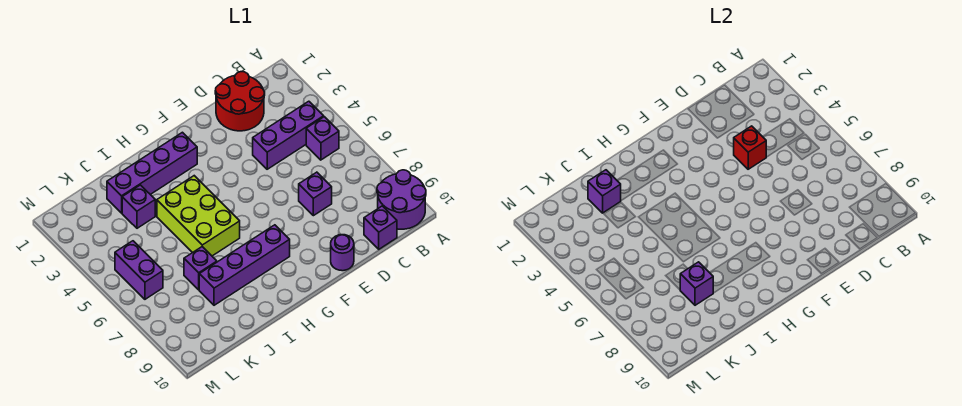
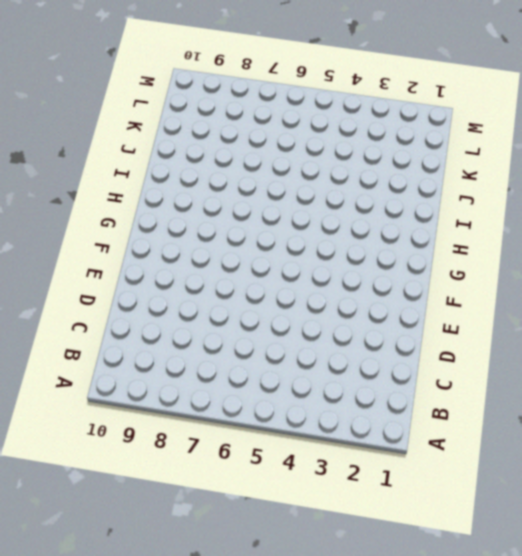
none -> purple round brick A9:B10 level 1
none -> purple brick B4:D4 level 1
none -> purple brick B5 level 1

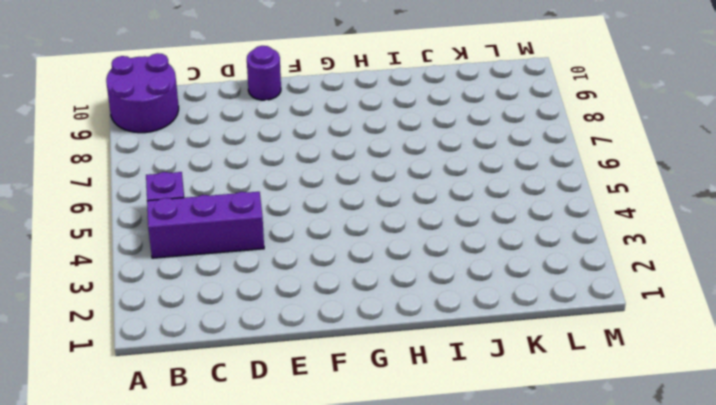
none -> red round brick C1:D2 level 1
none -> purple brick C10 level 1
none -> purple brick D7 level 1

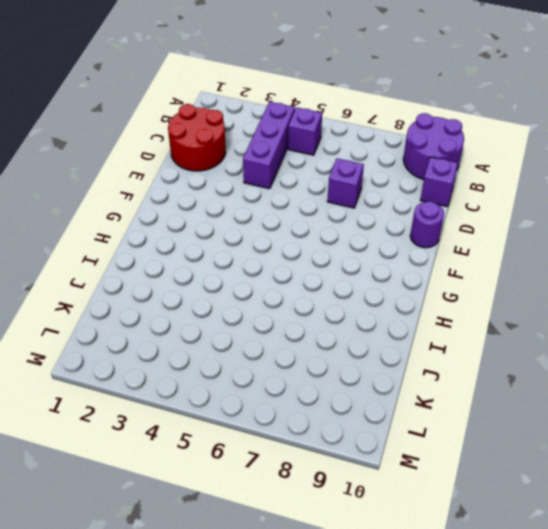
none -> purple brick G2:J2 level 1
none -> purple brick G8:J8 level 1
none -> lime brick H4:I6 level 1

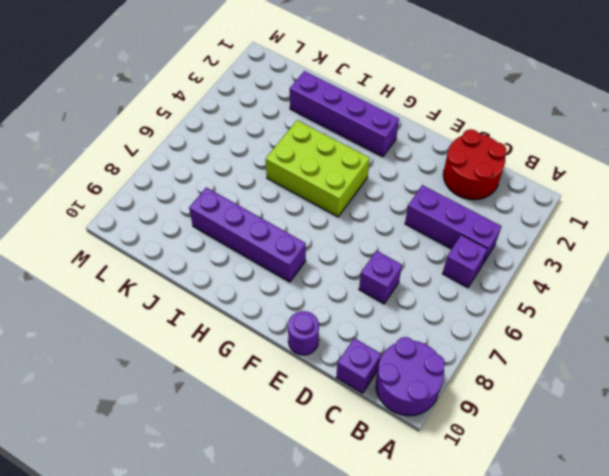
lime brick G4:I5 level 1 -> lime brick H4:I6 level 1
none -> purple brick J3 level 1
none -> purple brick J7 level 1
none -> purple brick L5:L6 level 1

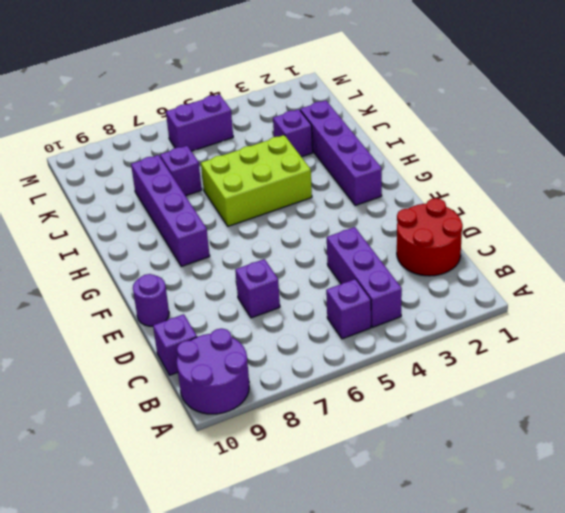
none -> red brick D4 level 2
none -> purple brick J2 level 2
none -> purple brick J8 level 2

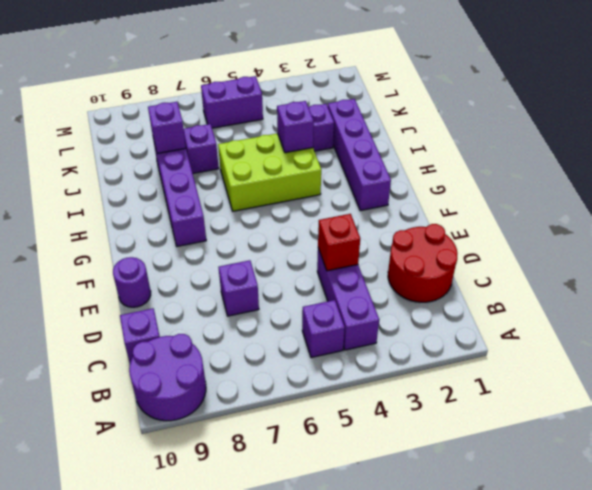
purple brick I4 level 2 -> purple brick J2 level 2

